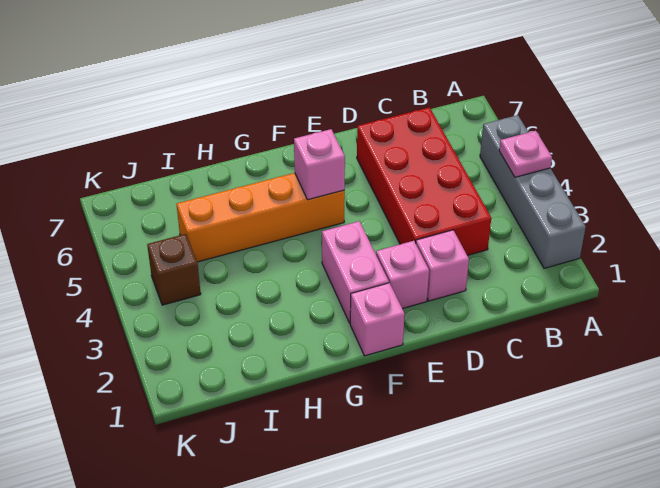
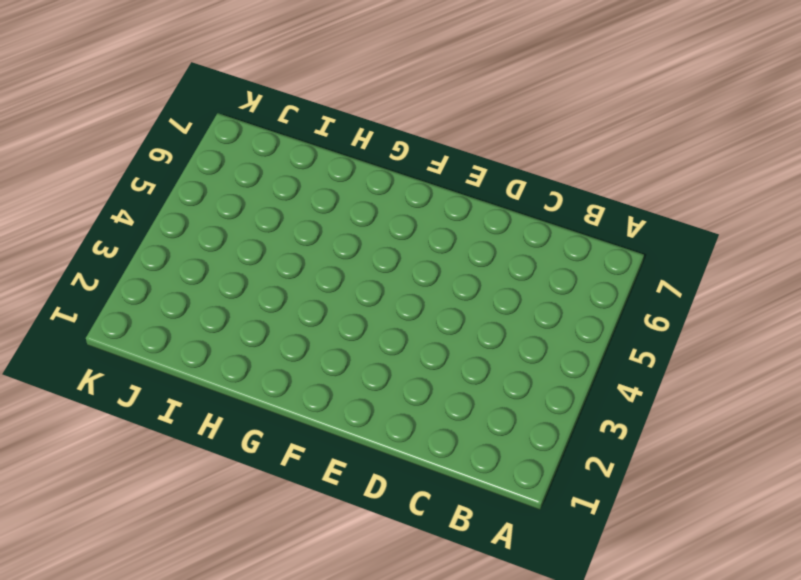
none -> grey brick A2:A5 level 1
none -> red brick C3:D6 level 1

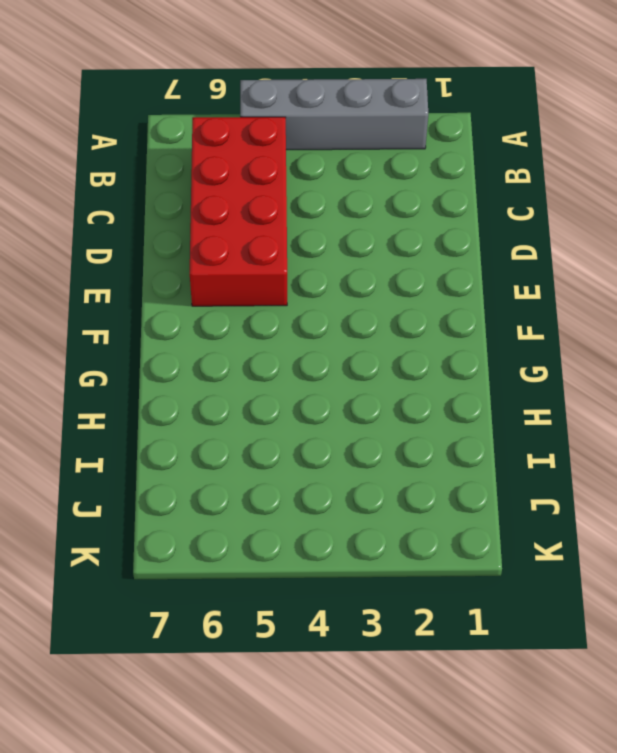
red brick B5:E6 level 1 -> red brick C3:D6 level 1
none -> pink brick D2 level 1
none -> pink brick E2 level 1

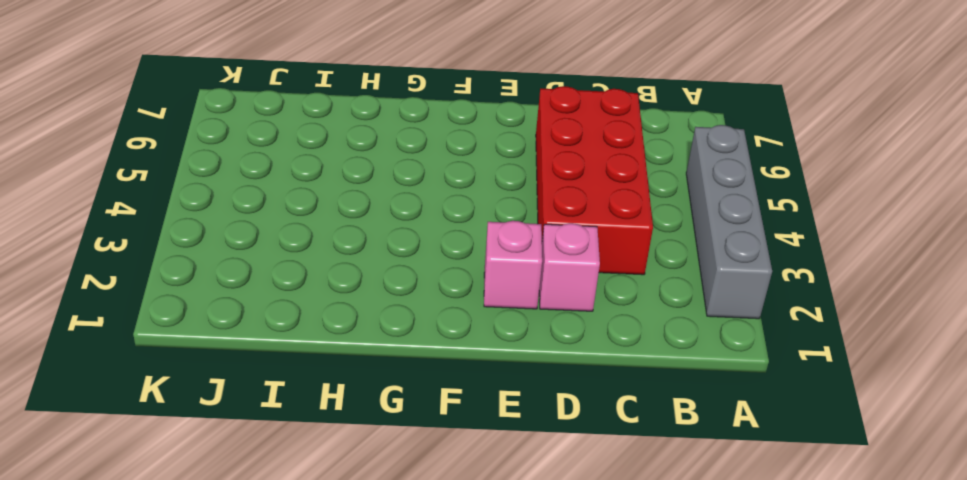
none -> pink brick F1 level 1
none -> pink brick F2:F3 level 1

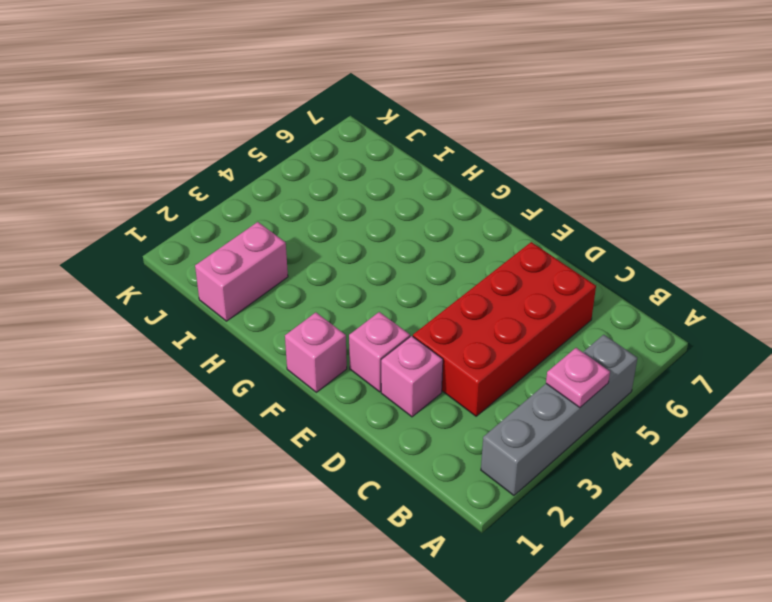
pink brick I1:I2 level 1 -> pink brick F2:F3 level 1
none -> orange brick F5:I5 level 1
none -> brown brick J4 level 1

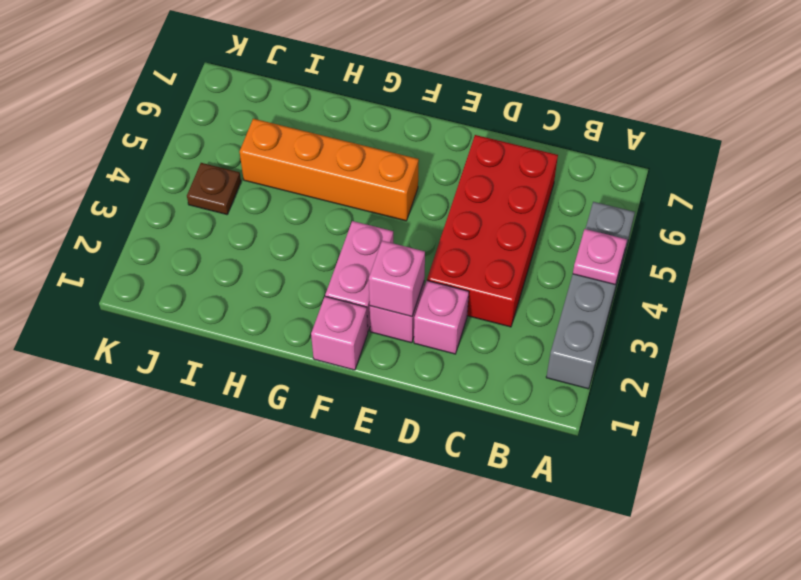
pink brick E2 level 2 -> pink brick F5 level 2
brown plate J4 level 1 -> brown brick J4 level 1

